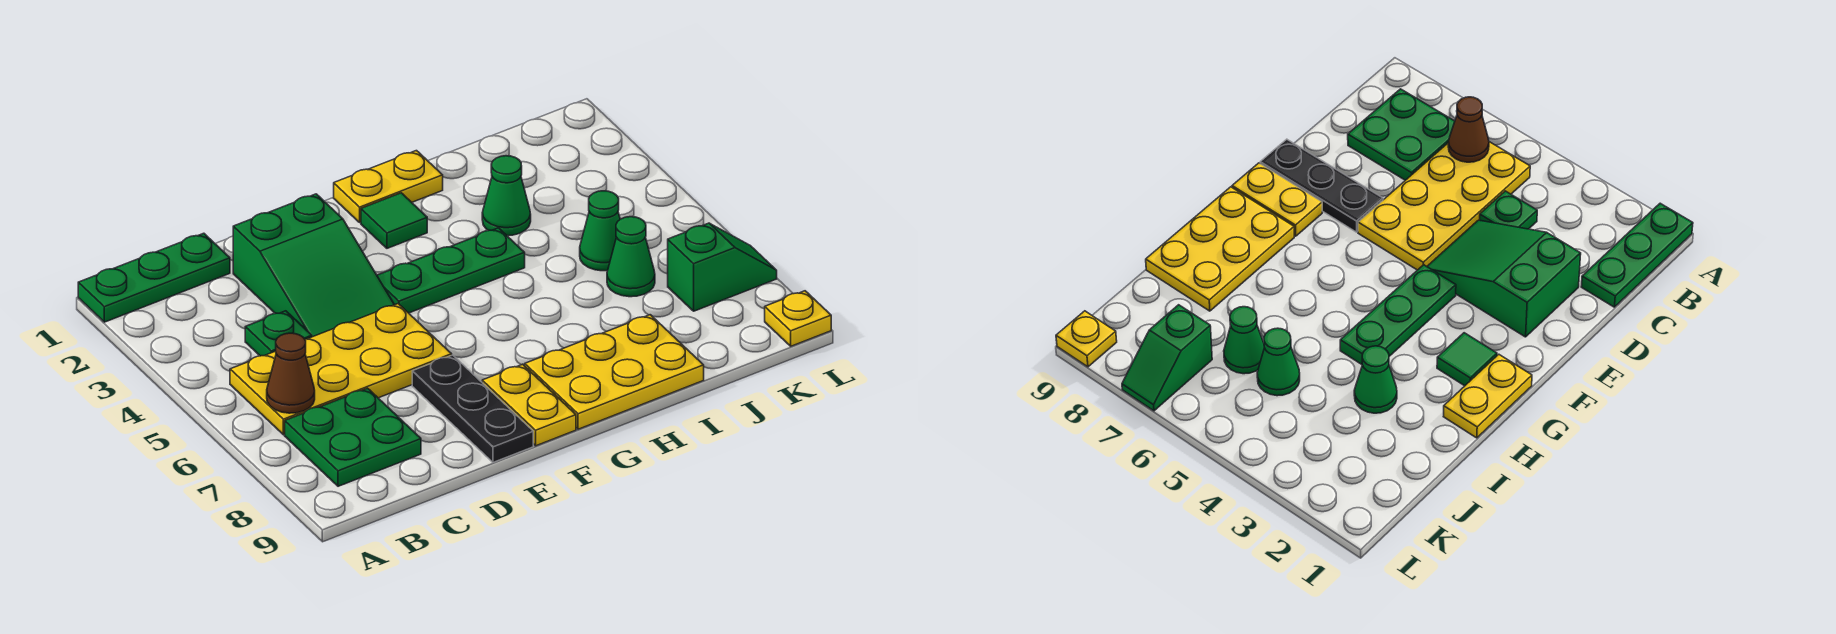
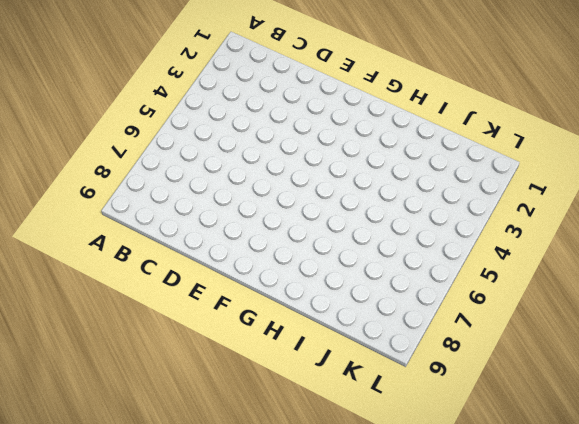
none -> green plate A1:C1 level 1
none -> yellow plate B5:E6 level 1
none -> green plate B7:C8 level 1

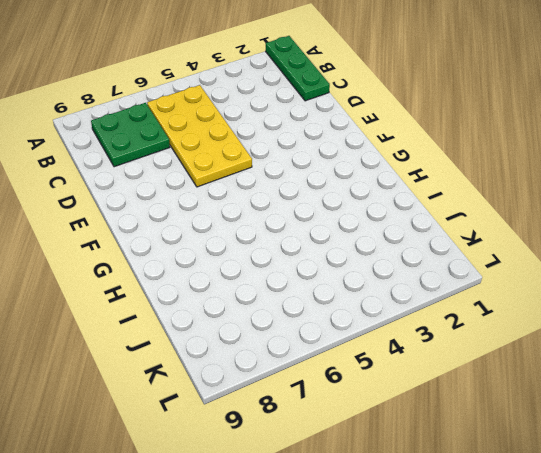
none -> green plate C4 level 1
none -> green slope D2:E4 level 1 top 2
none -> black plate E7:E9 level 1

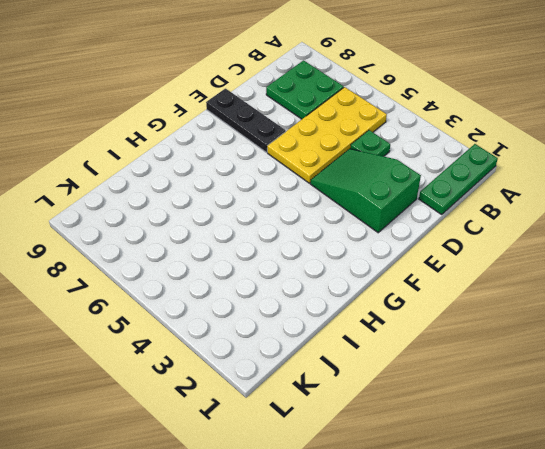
none -> green plate F4:H4 level 1
none -> yellow plate F8:F9 level 1
none -> yellow plate G1:H1 level 1

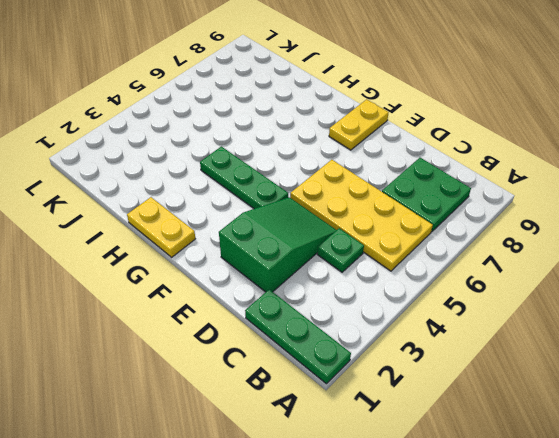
none -> black plate E7:E9 level 1
none -> green tile G2 level 1
none -> yellow plate G8:I9 level 1

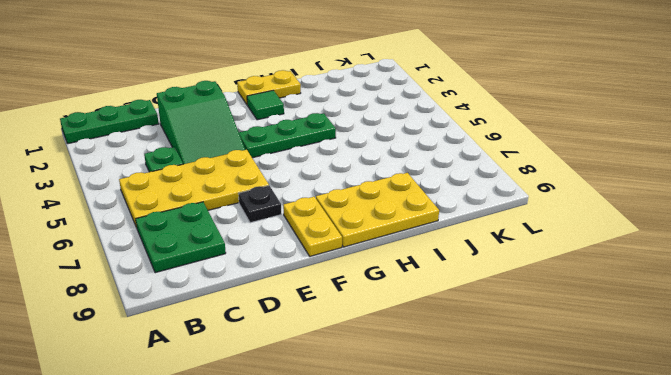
black plate E7 level 1 -> black plate E7:E9 level 1
none -> green cone I3 level 1
none -> green cone J5 level 1
none -> green cone J6 level 1

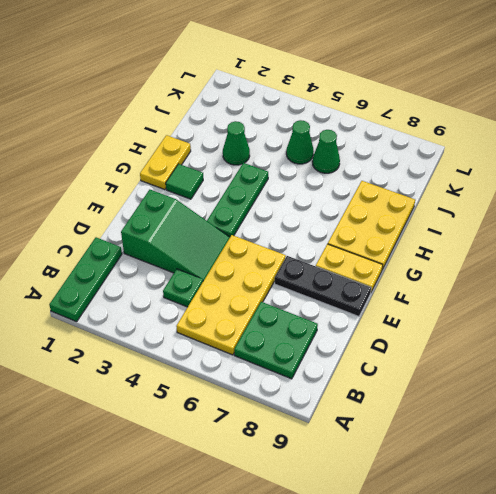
none -> green slope K7:L7 level 1 top K
none -> yellow plate L9 level 1
none -> brown cone B6 level 2

